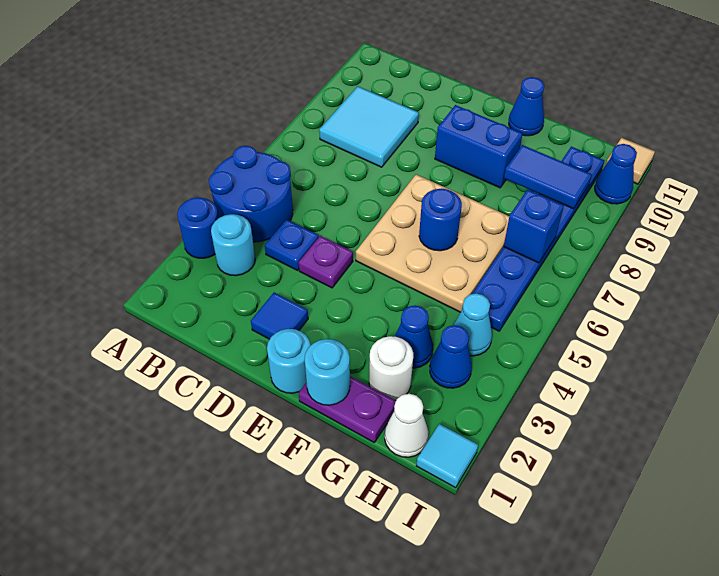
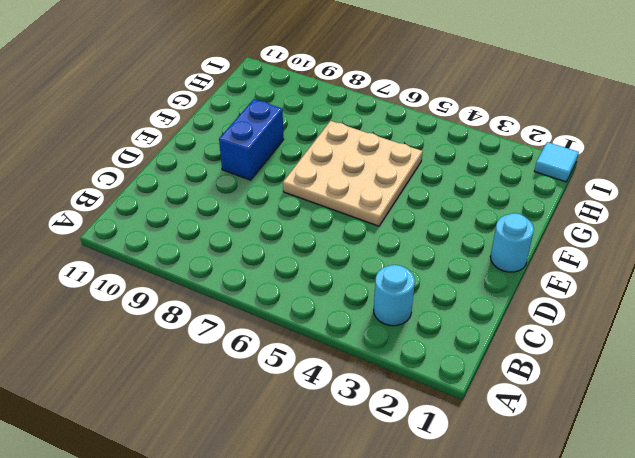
none -> blue round brick A3 level 1
none -> blue round brick A4:B5 level 1
none -> cyan tile B8:C9 level 1

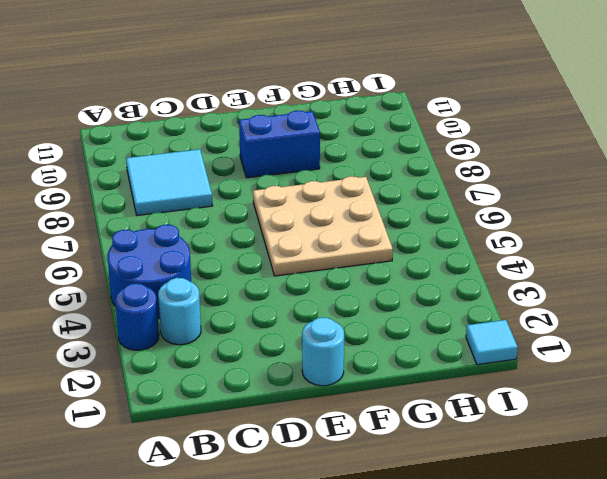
none -> blue plate C4 level 1
none -> blue tile D2 level 1
none -> purple plate D4 level 1

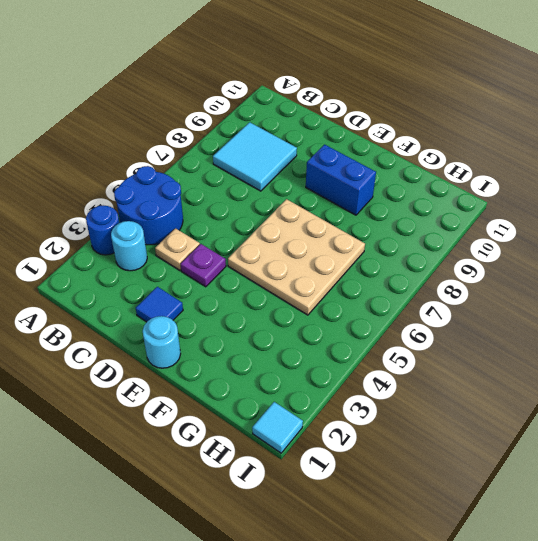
tan plate C4 level 1 -> blue plate C4 level 1
none -> purple plate F1:G1 level 1
none -> blue cone F11 level 1
none -> white round brick G2 level 1

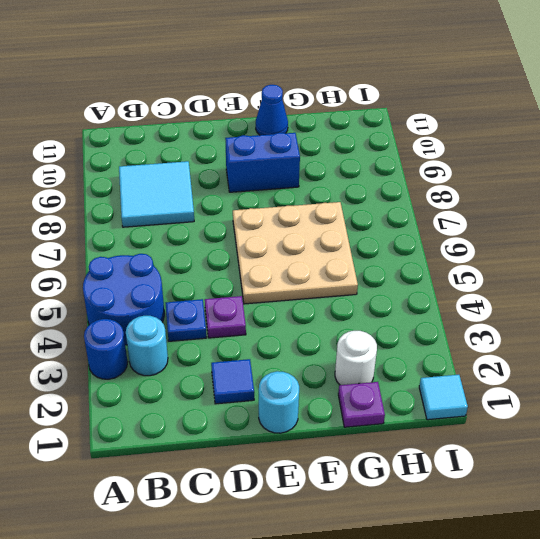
purple plate G1 level 1 -> purple plate F1:G1 level 1
none -> blue cone G3 level 1
none -> white cone H1 level 1
none -> blue cone H3 level 1

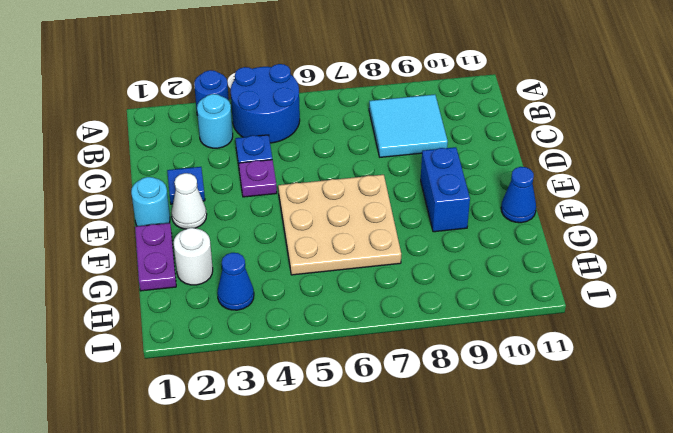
white cone E2 level 1 -> white cone H1 level 1
none -> blue cone G3 level 1
none -> cyan cone H4 level 1
none -> blue plate H5:H10 level 1

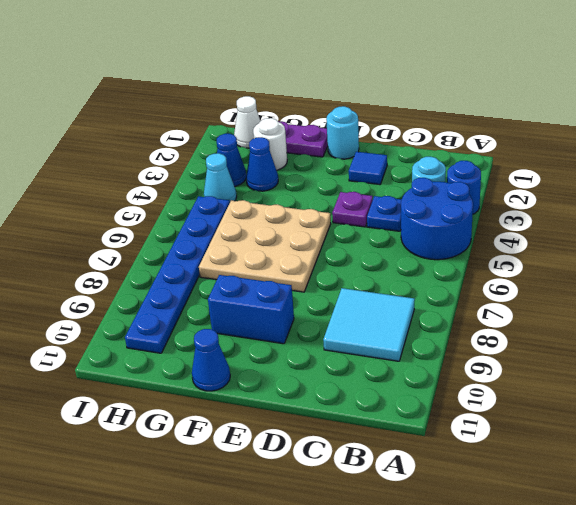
none -> cyan tile I1 level 1
none -> blue cone I10 level 1
none -> tan tile I11 level 1

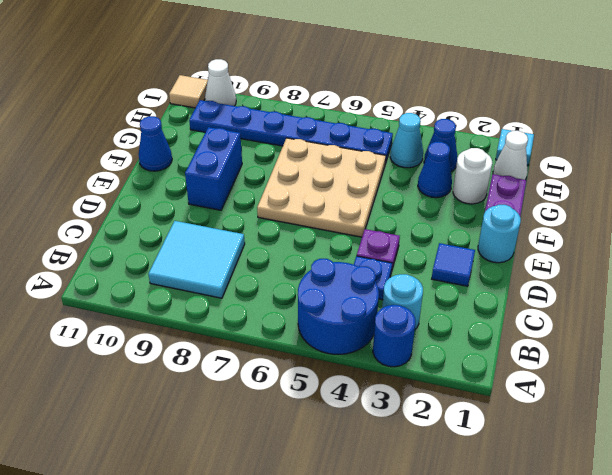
white cone I10 level 1 -> blue cone I10 level 1
none -> cyan round brick F1 level 2
none -> blue round brick F6 level 2
none -> blue tile G9:H9 level 2

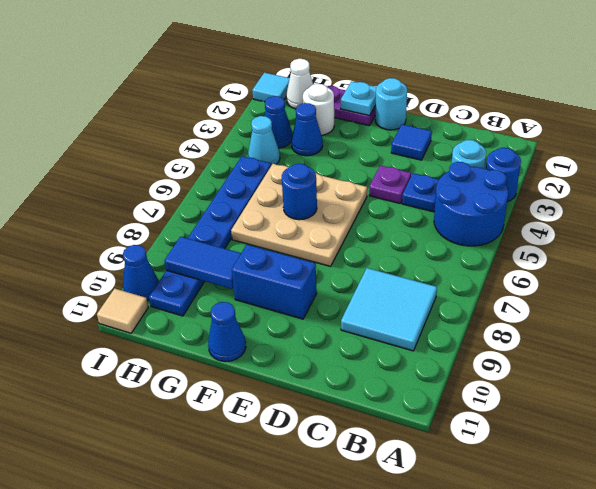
cyan plate F1 level 2 -> cyan round brick F1 level 2
none -> blue brick H7 level 2

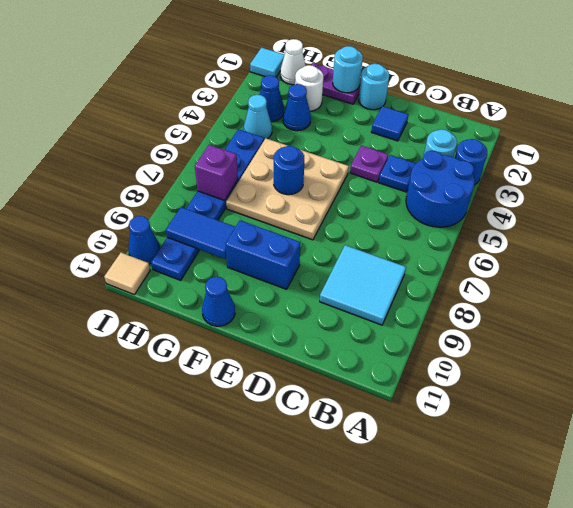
purple brick H7 level 2 -> blue brick H7 level 2

